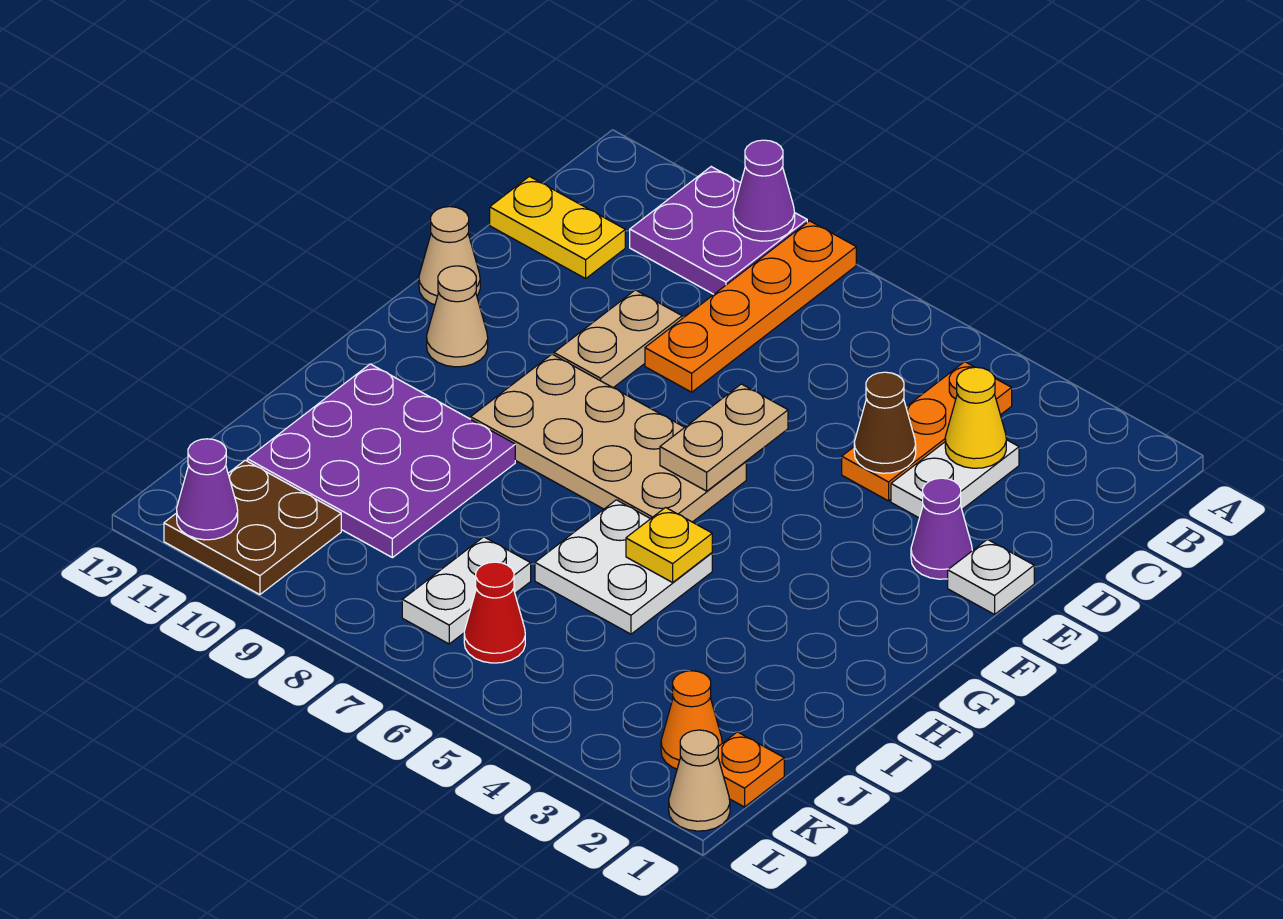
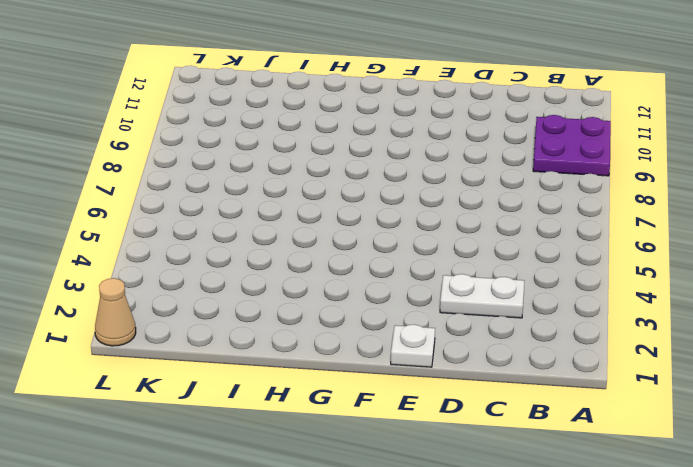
none -> orange plate A8:D8 level 1
none -> orange plate B4:D4 level 1
none -> yellow plate C11:C12 level 1

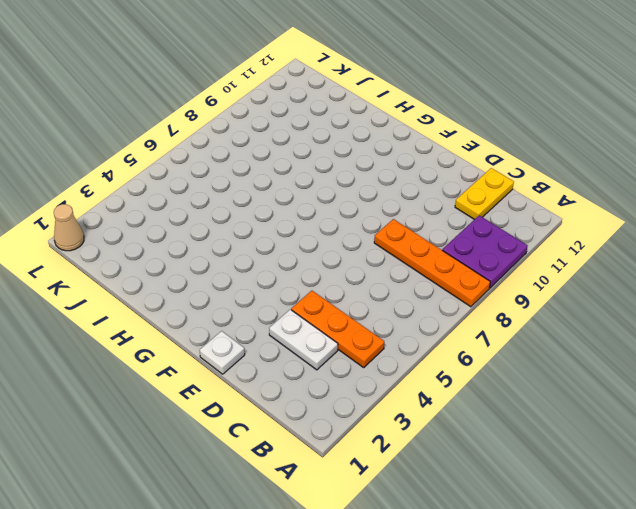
none -> tan plate D9:E9 level 1
none -> purple cone E2 level 1
none -> tan cone E12 level 1

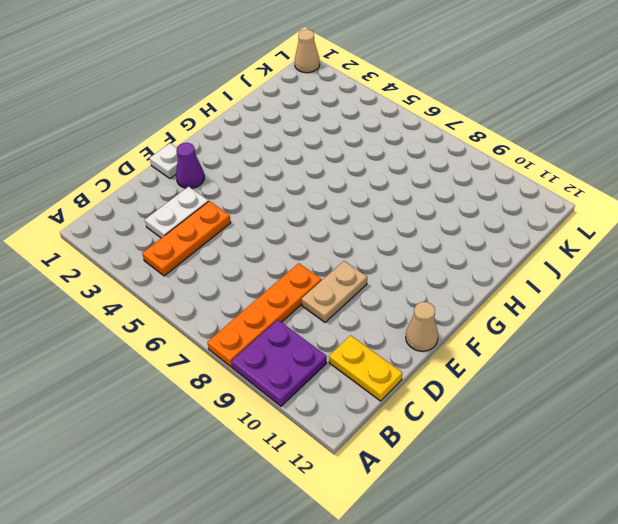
none -> tan plate F6:G9 level 1
none -> tan cone F11 level 1
none -> white plate H5:I6 level 1

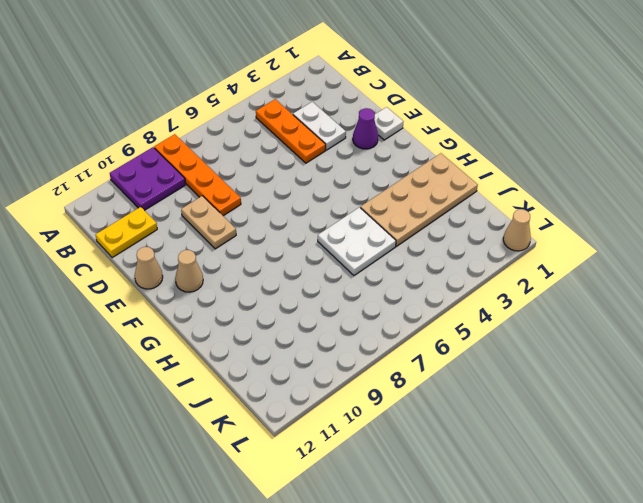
tan plate H1:I4 level 1 -> tan plate F6:G9 level 1
none -> purple plate H9:J11 level 1
none -> white plate J7:K7 level 1
none -> orange plate K1 level 1

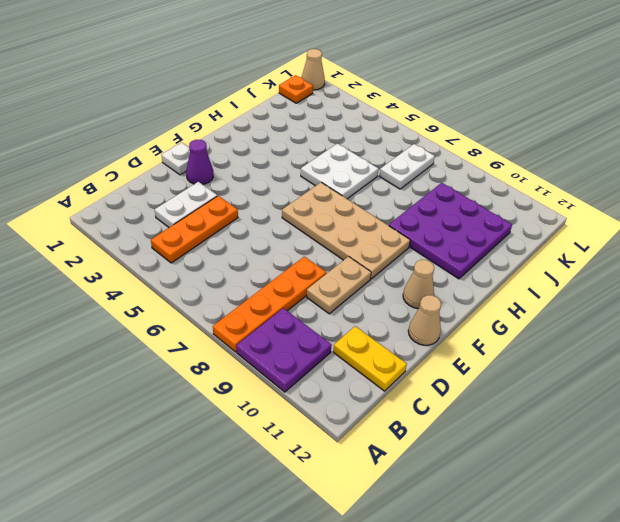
none -> orange cone K2 level 1
none -> red cone K6 level 1
none -> brown plate K10:L11 level 1

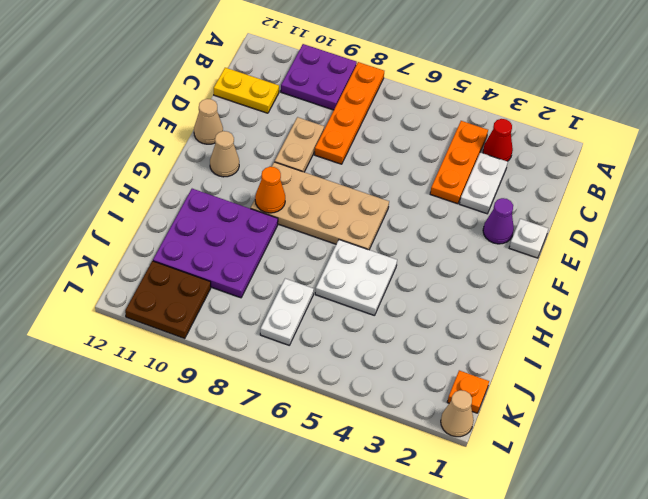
red cone B3 level 1 -> red cone K6 level 1
orange cone G9 level 2 -> orange cone K2 level 1
none -> purple cone A9 level 2
none -> yellow cone C3 level 2
none -> brown cone D4 level 2

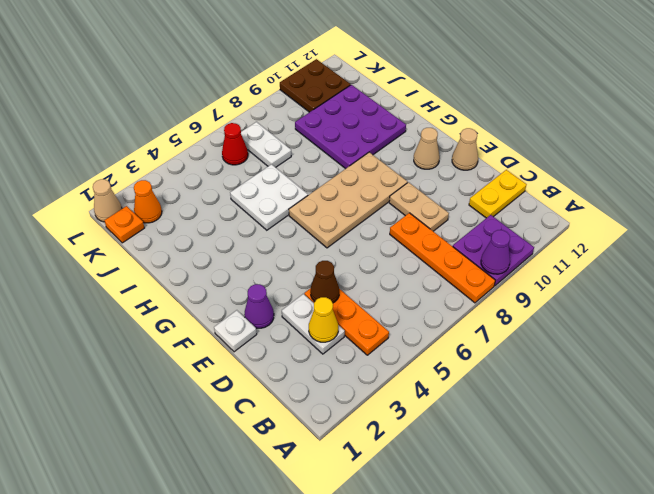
none -> tan plate E6:F6 level 2
none -> yellow plate H5 level 2
none -> purple cone L11 level 2

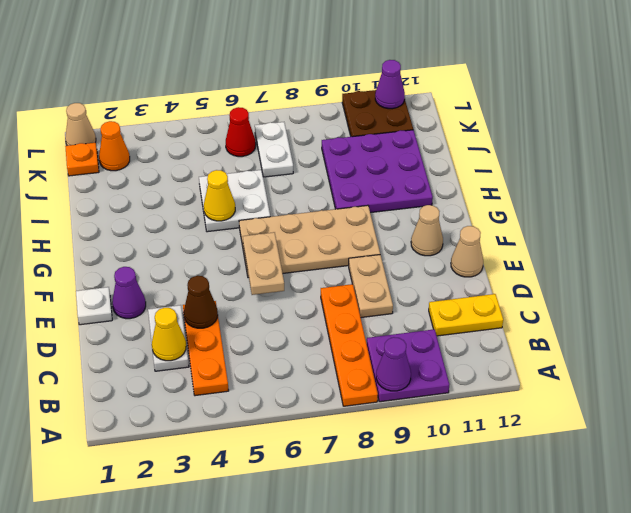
yellow cone H5 level 2 -> yellow plate H5 level 2

